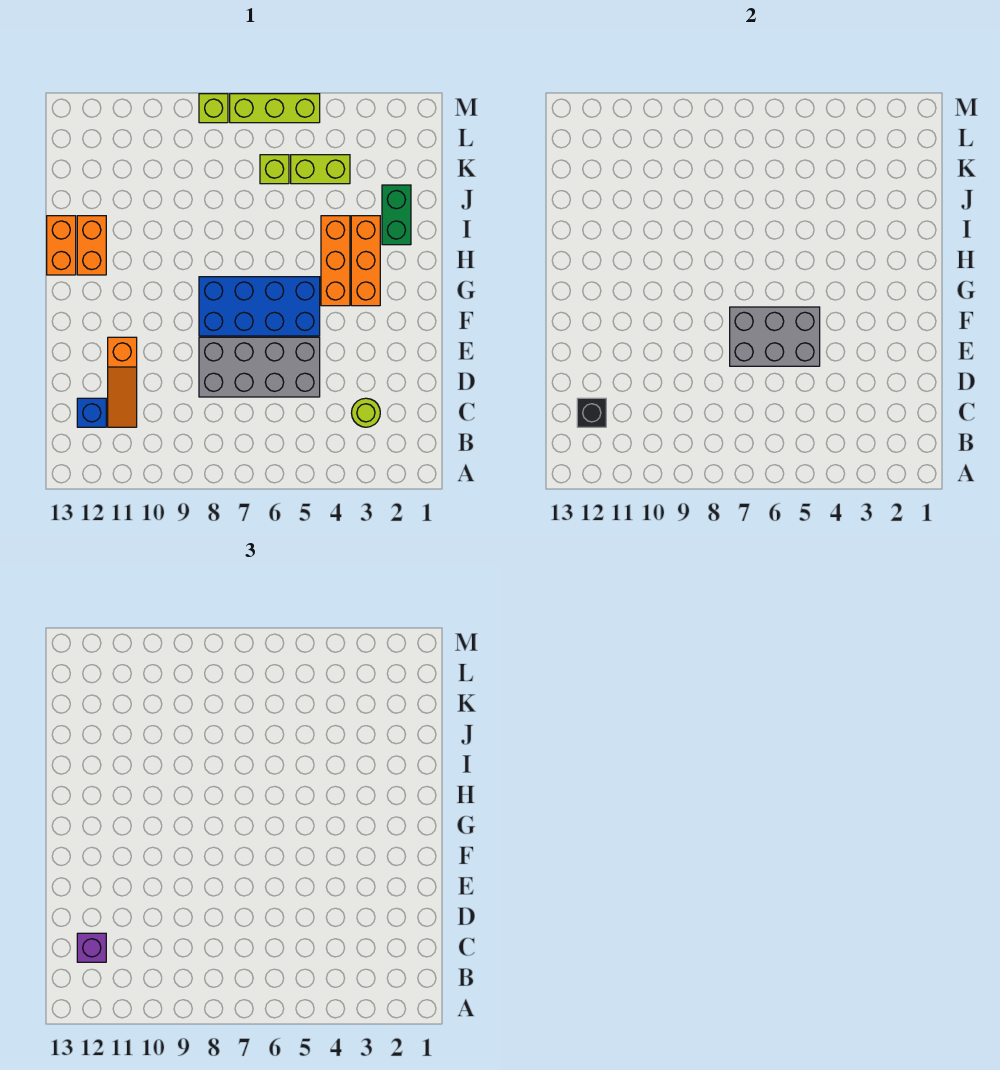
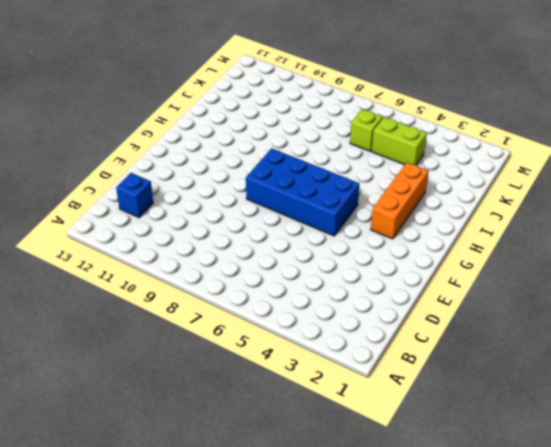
none -> lime round brick C3 level 1
none -> orange slope C11:E11 level 1 top E
none -> grey brick D5:E8 level 1

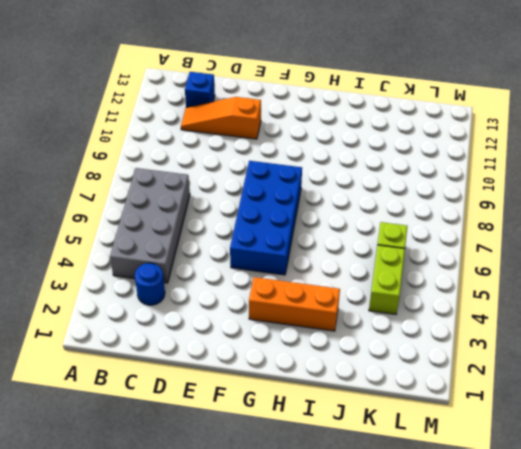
grey brick B4:C7 level 1 -> grey brick D5:E8 level 1
blue round brick C3 level 1 -> lime round brick C3 level 1
none -> orange brick G4:I4 level 1
none -> orange brick H12:I12 level 1
none -> orange brick H13:I13 level 1

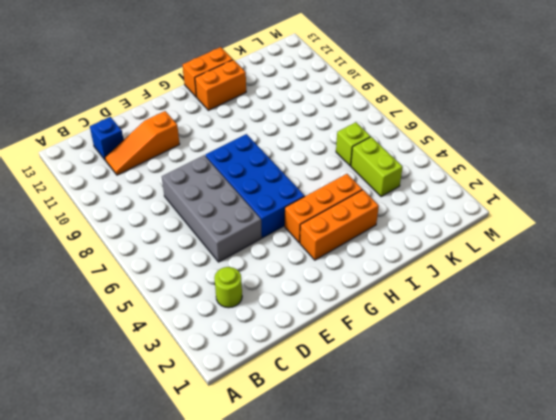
none -> green brick I2:J2 level 1
none -> lime brick M5:M7 level 1
none -> lime brick M8 level 1

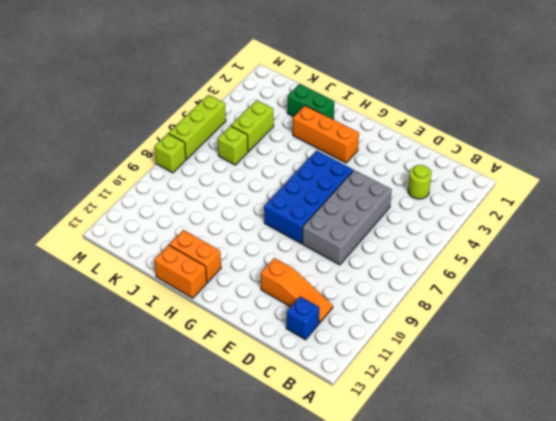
none -> orange brick G4:I4 level 1
none -> black brick C12 level 2
none -> grey brick E5:F7 level 2

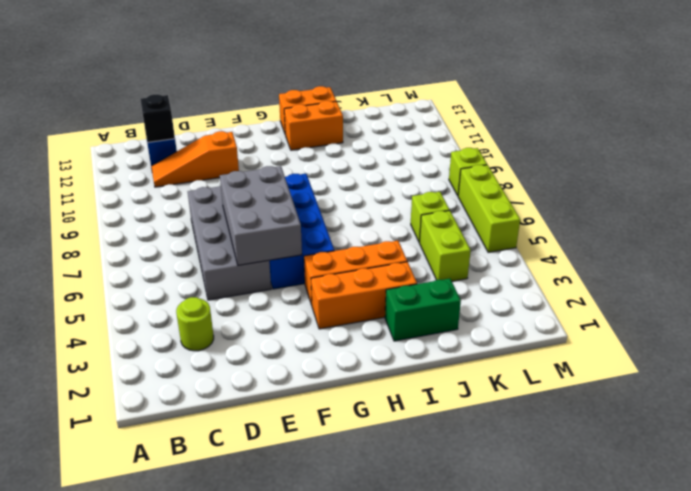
none -> purple brick C12 level 3

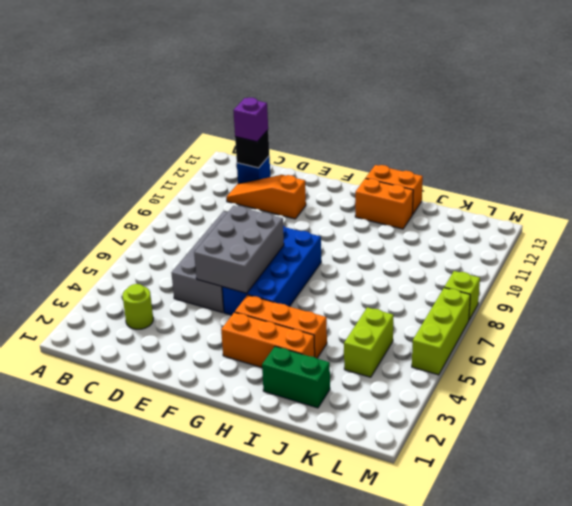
none -> lime brick K6 level 1

